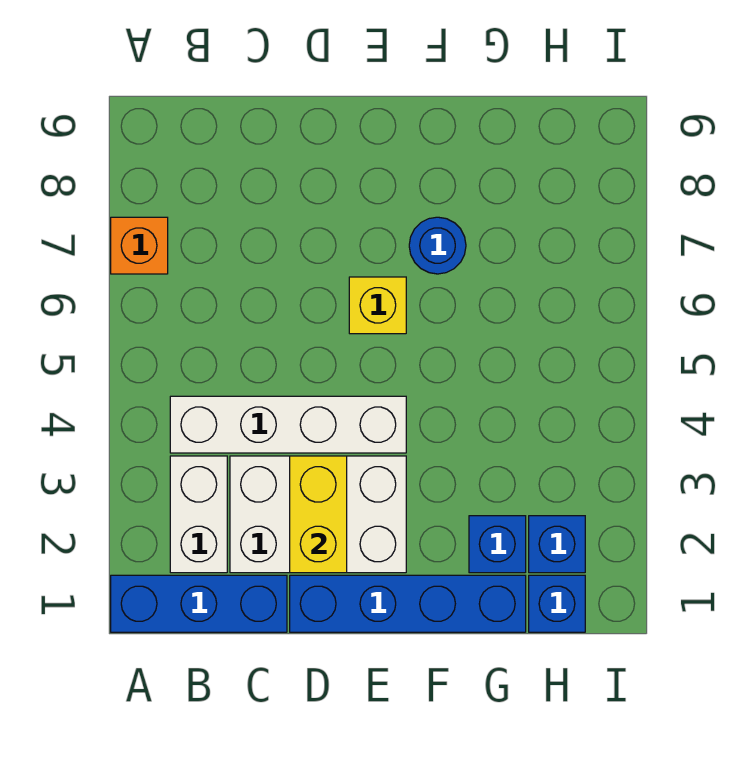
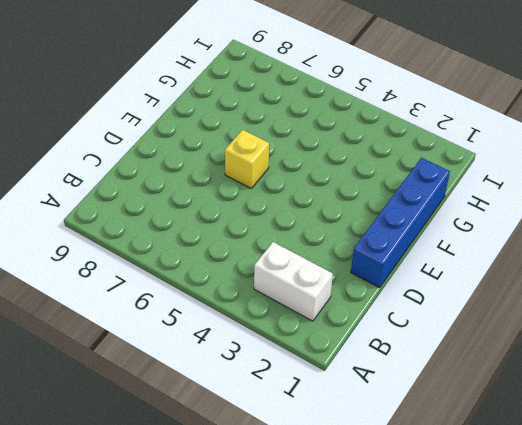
none -> blue brick A1:C1 level 1
none -> orange brick A7 level 1
none -> white brick B4:E4 level 1

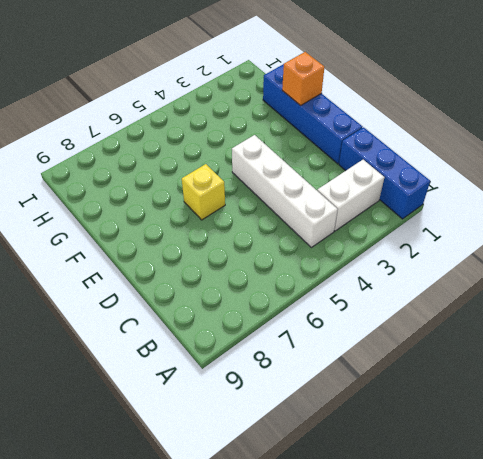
orange brick F1 level 2 -> orange brick A7 level 1
none -> white brick C2:E3 level 1
none -> blue round brick F7 level 1
none -> blue brick G2 level 1

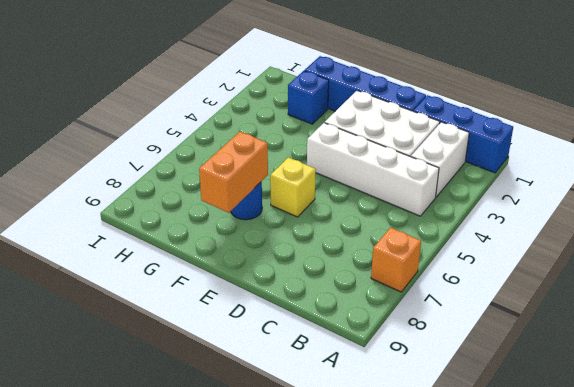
orange brick F7:F8 level 2 -> none
none -> blue brick H1 level 1
none -> blue brick H2 level 1
none -> yellow brick D2:D3 level 2

